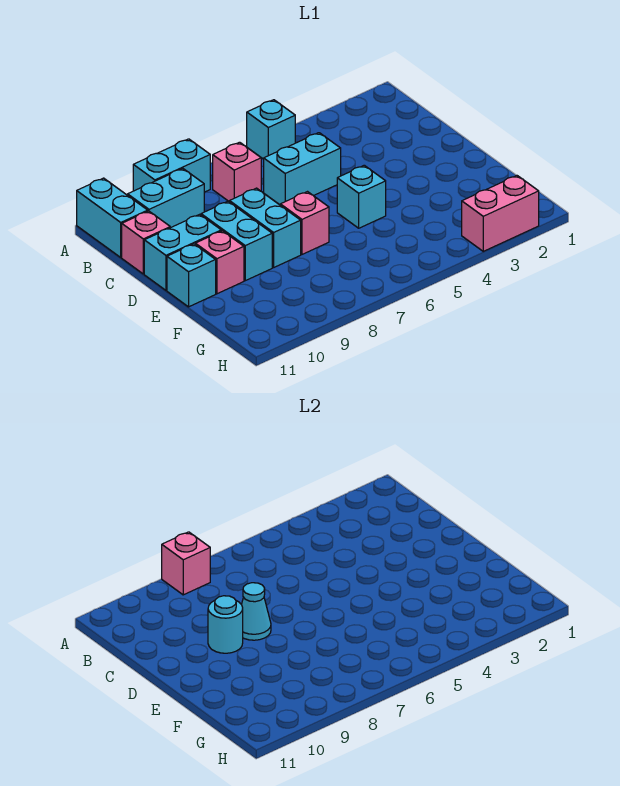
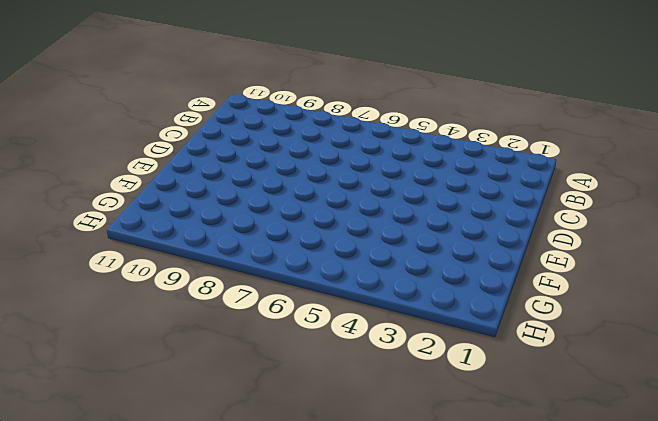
none -> cyan brick A5 level 1
none -> cyan brick A8:A9 level 1
none -> cyan brick A11:B11 level 1

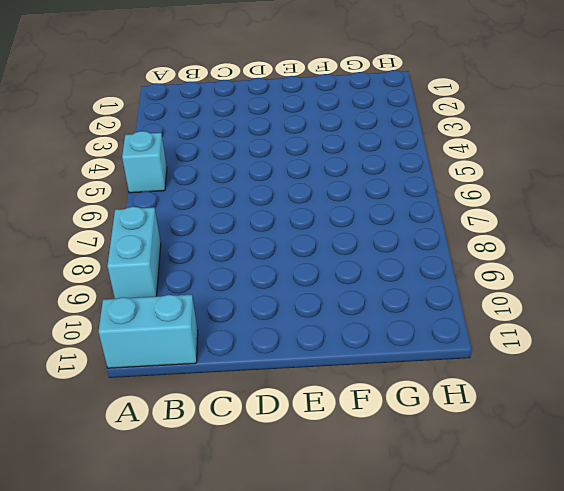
none -> pink brick B7 level 1
none -> cyan brick B9:B10 level 1
none -> cyan brick C5:C6 level 1

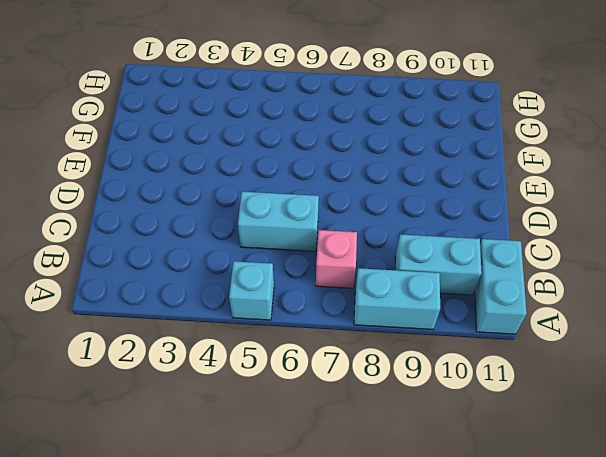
none -> pink brick C11 level 1
none -> cyan brick D8:E8 level 1
none -> cyan brick D9:E9 level 1

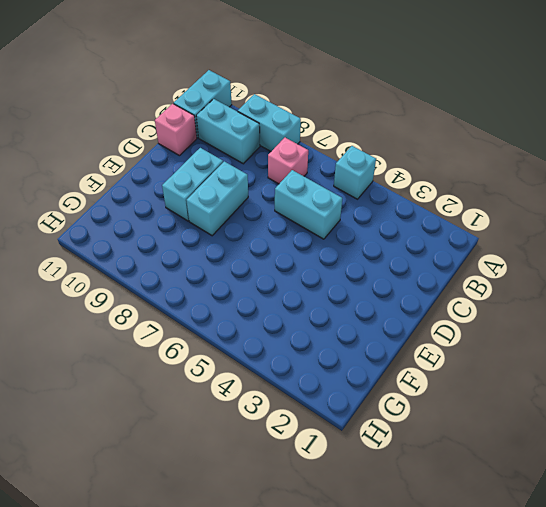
none -> cyan brick D10:D11 level 1
none -> cyan brick E5 level 1
none -> pink brick E7 level 1

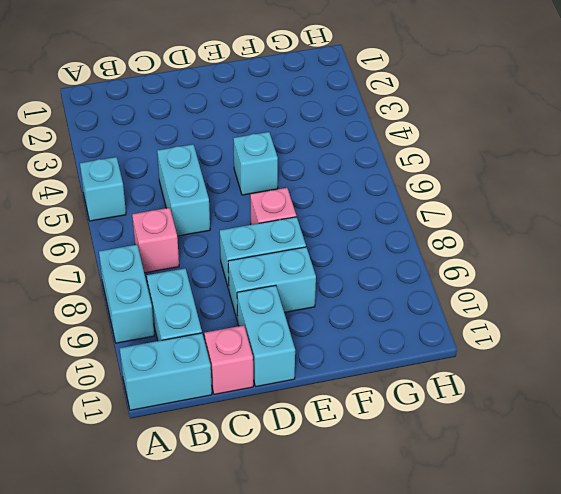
none -> pink brick E10 level 1
none -> cyan brick E11 level 1
none -> pink brick H2:H3 level 1

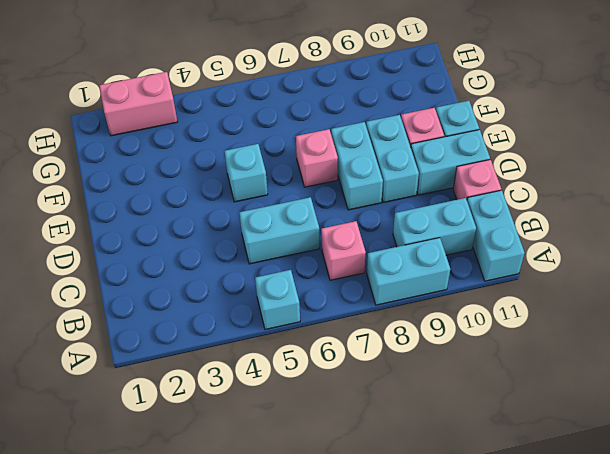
none -> pink brick A8 level 2
none -> cyan cone D8 level 2
none -> cyan round brick D9 level 2

